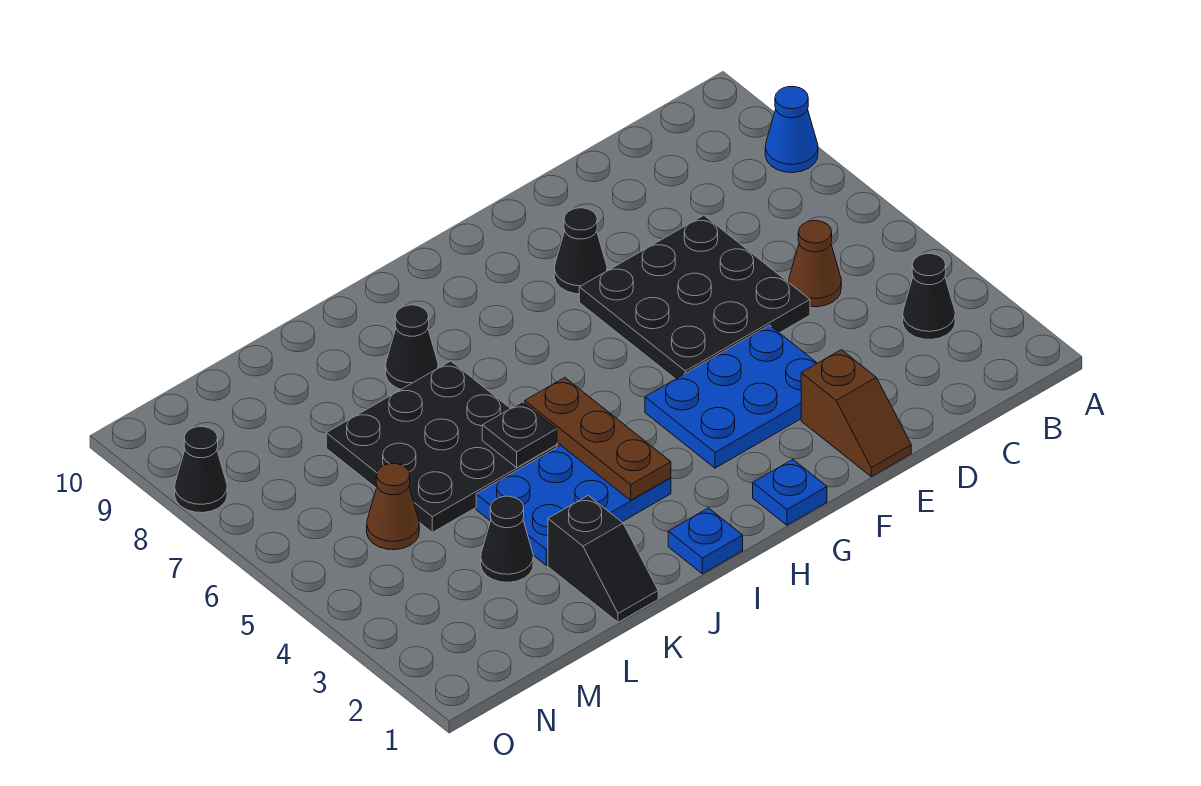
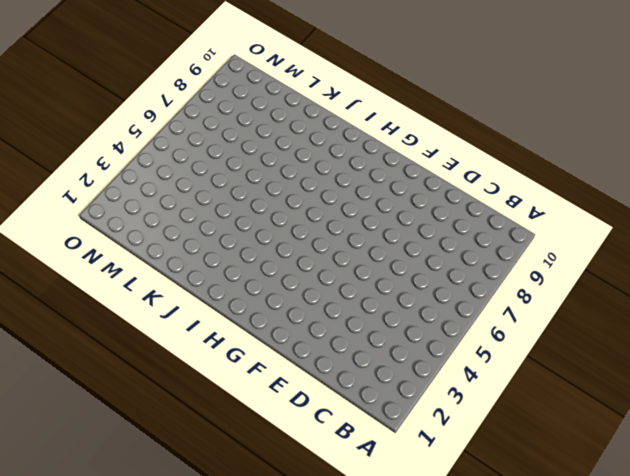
none -> blue cone A8 level 1
none -> black cone B3 level 1
none -> brown cone C5 level 1

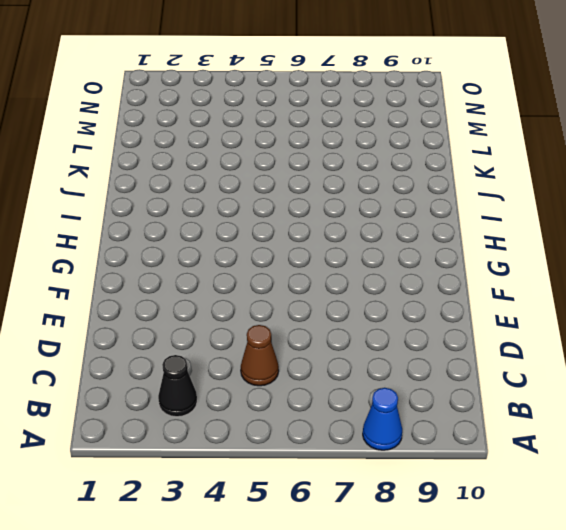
none -> black plate D5:F7 level 1
none -> brown slope E1:E2 level 1 top 2
none -> blue plate E3:G4 level 1

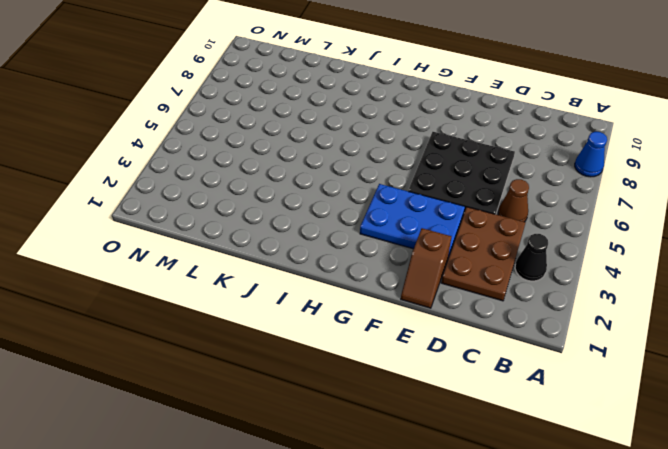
brown plate C2:D4 level 1 -> none
none -> black cone F8 level 1
none -> blue plate G1 level 1
none -> blue plate I1 level 1

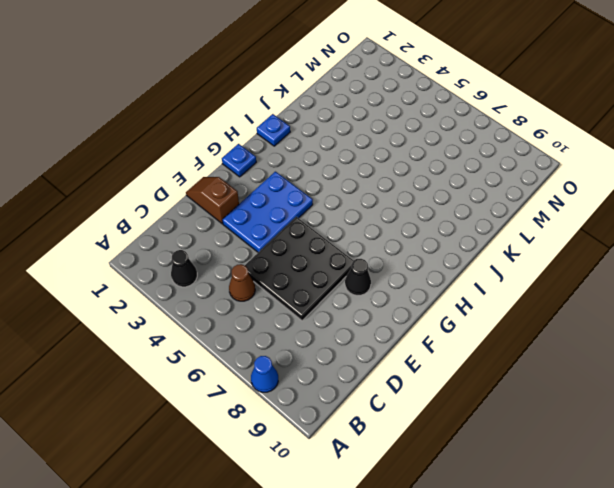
none -> blue plate I3:K4 level 1
none -> black plate J5:L7 level 1
none -> black cone J8 level 1

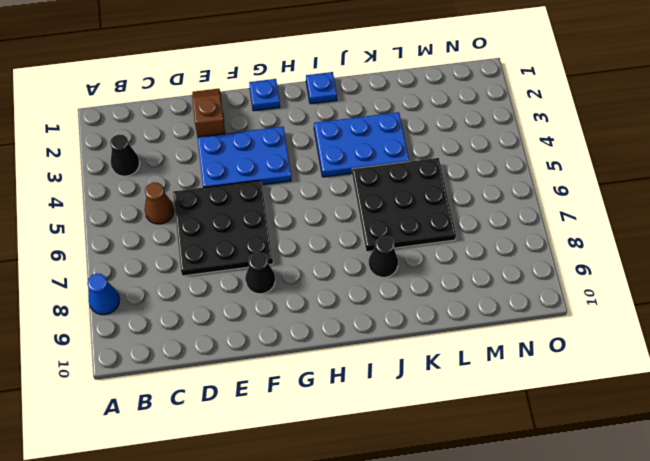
none -> black slope K1:K2 level 1 top 2
none -> black cone L3 level 1
none -> brown cone M5 level 1

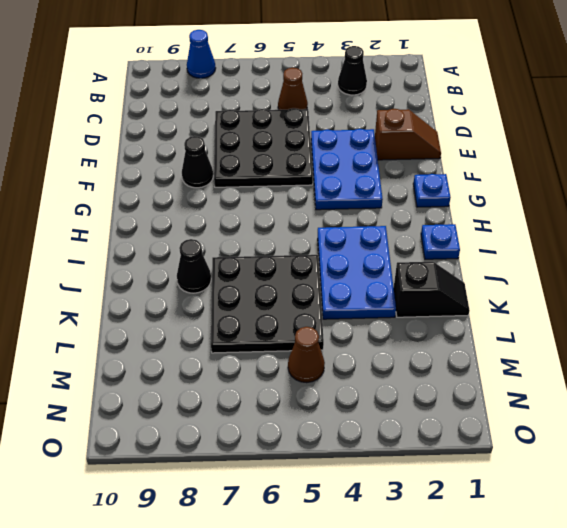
none -> black cone L3 level 1
none -> black cone O8 level 1
none -> brown plate I3:I5 level 2

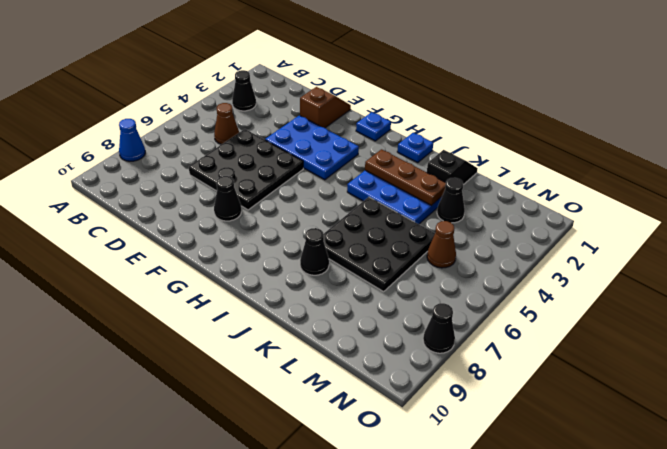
brown plate I3:K3 level 2 -> brown plate I3:I5 level 2
none -> black plate J5 level 2

